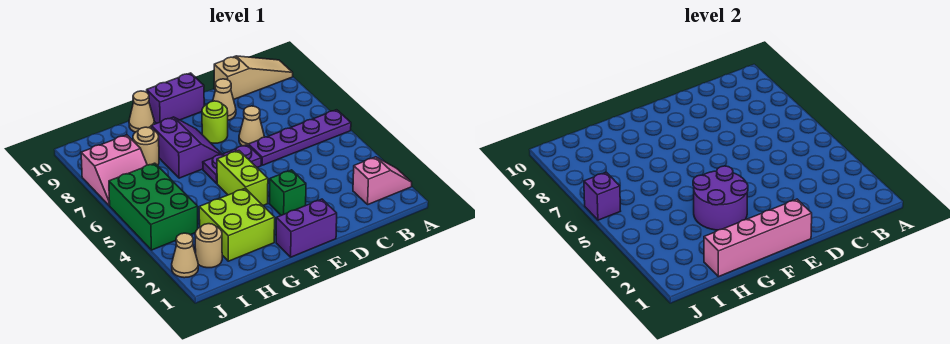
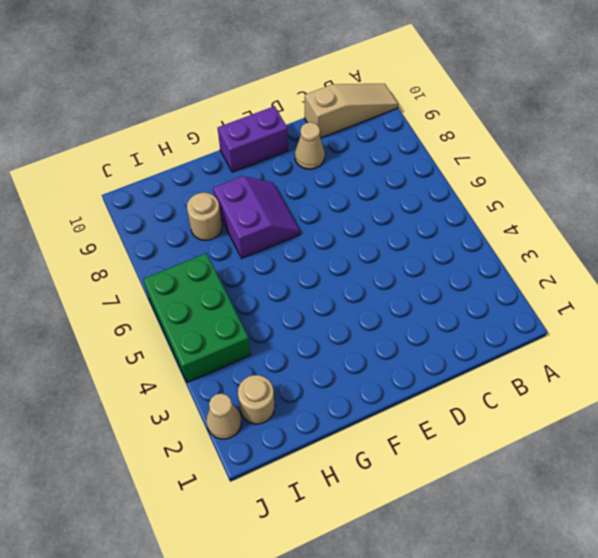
none -> pink slope A2:B2 level 1 top B
none -> purple plate A6:D6 level 1
none -> tan cone D7 level 1

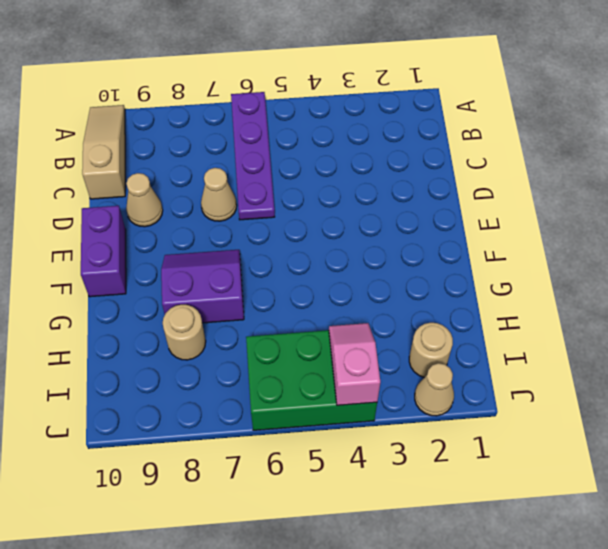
pink slope I4:J4 level 2 top J -> pink slope A2:B2 level 1 top B
none -> purple brick E1:F1 level 1
none -> green brick E3 level 1
none -> purple plate E6:F6 level 1

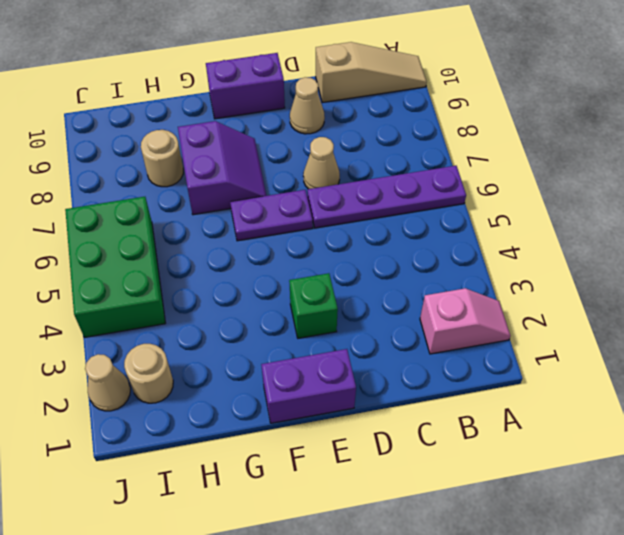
none -> lime round brick E8 level 1
none -> lime brick F4:F5 level 1
none -> lime brick G2:H3 level 1

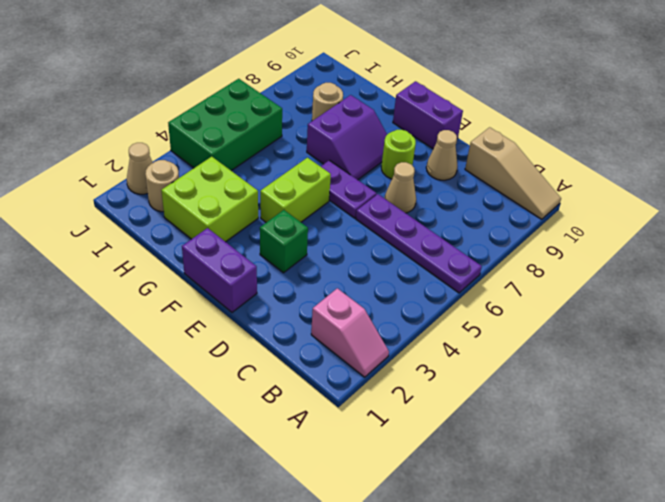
none -> tan cone G10 level 1
none -> pink slope I7:J8 level 1 top 8
none -> pink brick E1:H1 level 2

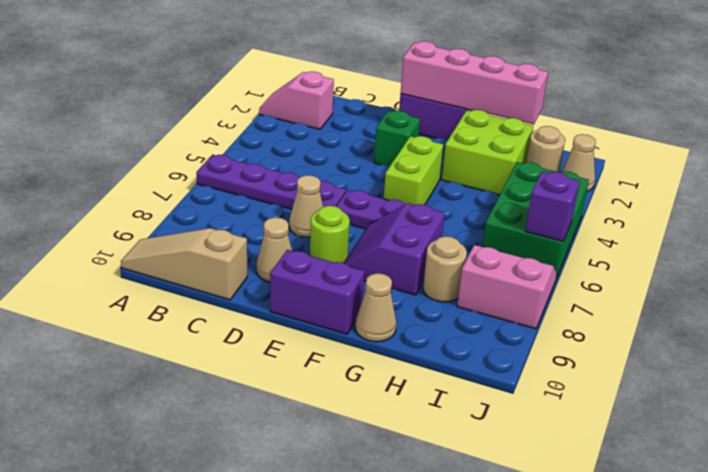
none -> purple round brick F3:G4 level 2

